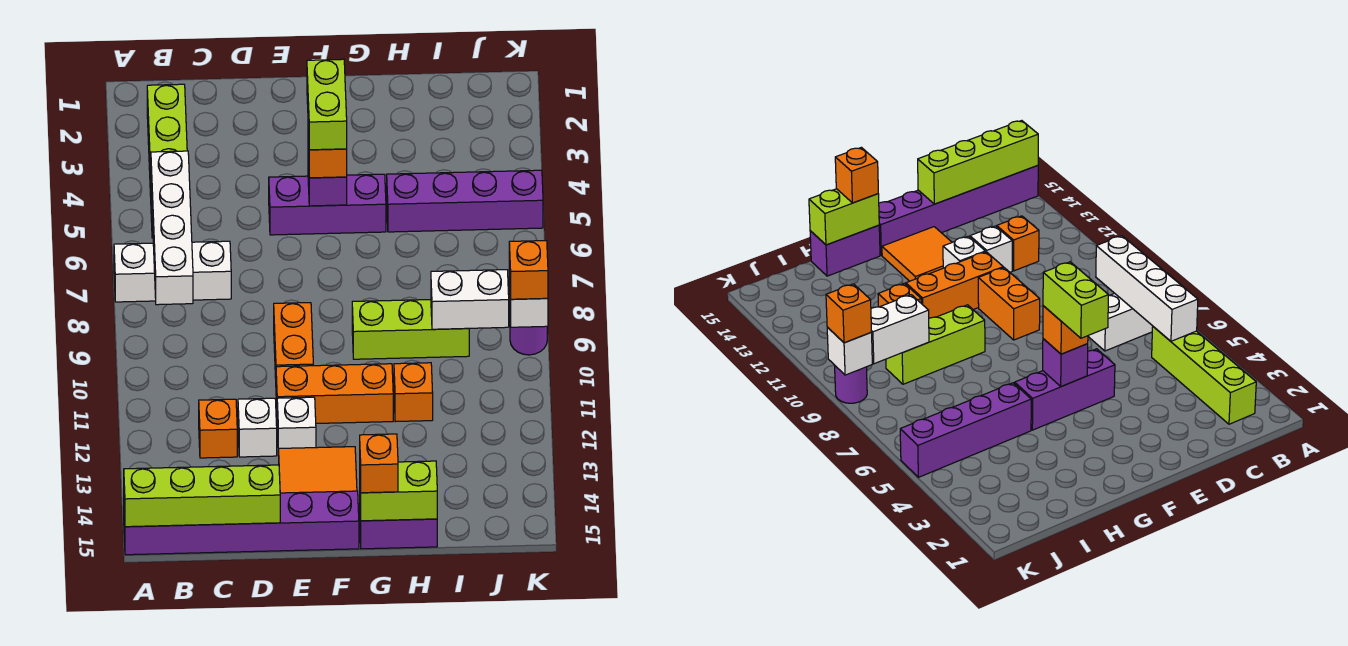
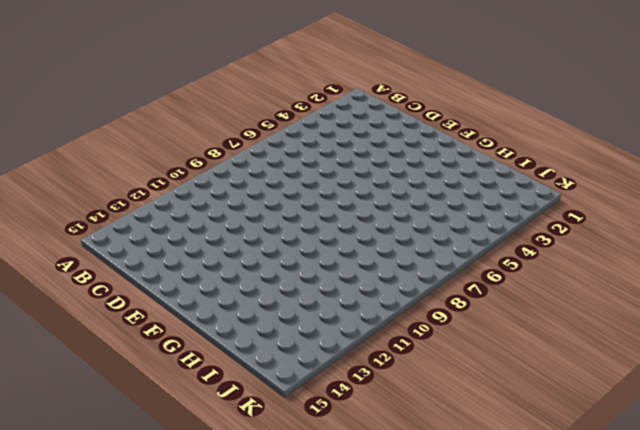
none -> white brick A7:C7 level 1
none -> purple brick A15:F15 level 1
none -> lime brick B2:B5 level 1

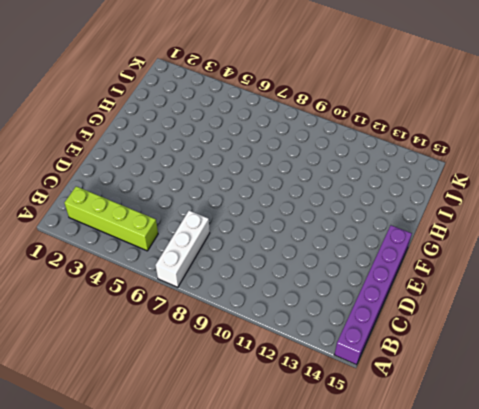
none -> orange brick C12 level 1
none -> white brick D12 level 1
none -> purple brick E5:G5 level 1

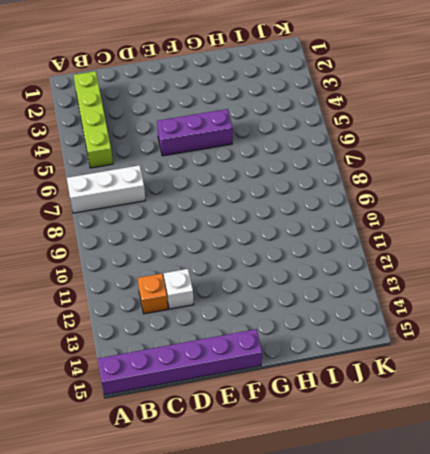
none -> orange brick E9:E10 level 1
none -> orange brick E11:G11 level 1
none -> white brick E12 level 1

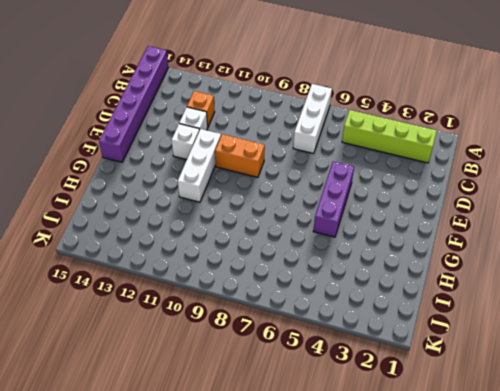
white brick E11:G11 level 1 -> orange brick E11:G11 level 1
none -> orange tile E13:F14 level 1
none -> lime brick G9:I9 level 1
none -> purple brick G15:H15 level 1

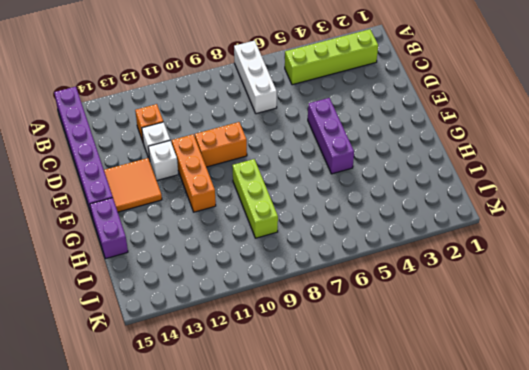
none -> purple brick H5:K5 level 1
none -> orange brick H11 level 1
none -> purple round brick K9 level 1

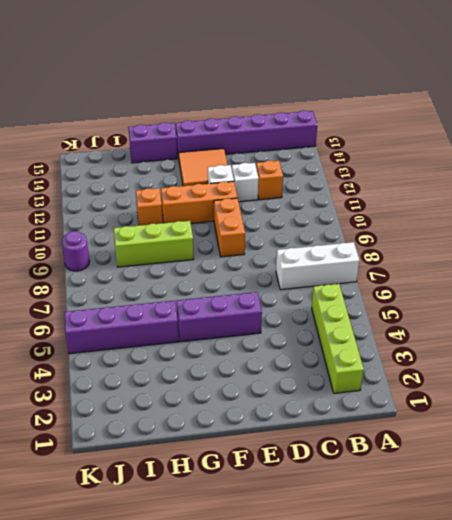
none -> lime brick A15:D15 level 2
none -> white brick B5:B8 level 2
none -> purple brick F5 level 2

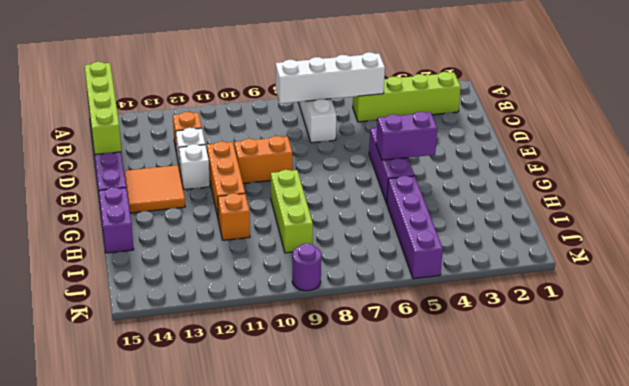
purple brick F4:F5 level 2 -> purple brick F5 level 2
none -> lime brick G15:H15 level 2
none -> white brick I9:J9 level 2
none -> white brick K9 level 2

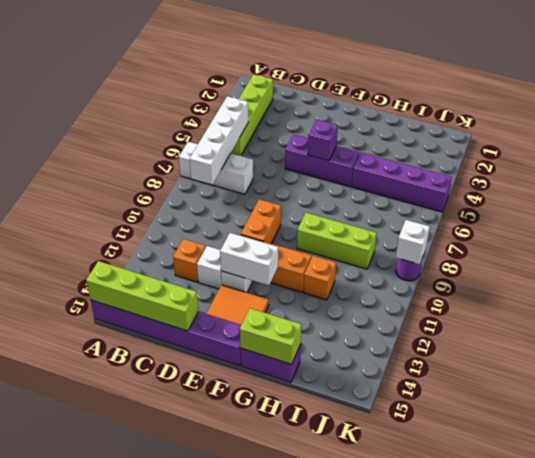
white brick E12:F12 level 2 -> white brick I9:J9 level 2
none -> orange brick F5 level 3
none -> orange brick G15 level 3
none -> orange brick K9 level 3

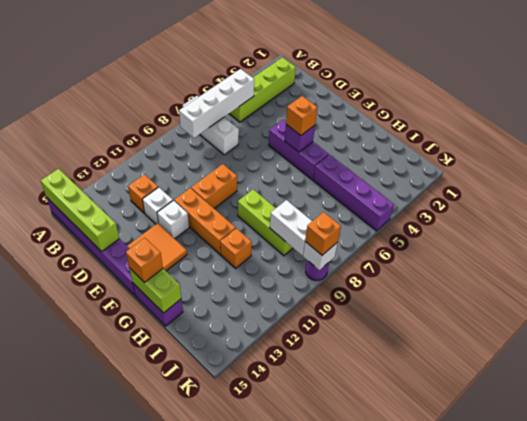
none -> lime brick F4:F5 level 4

